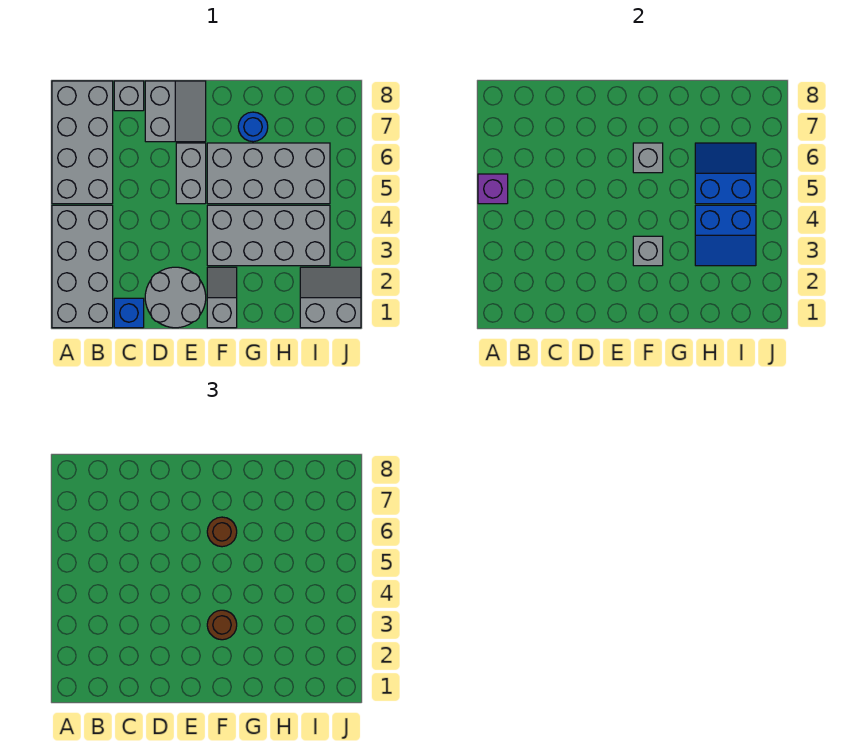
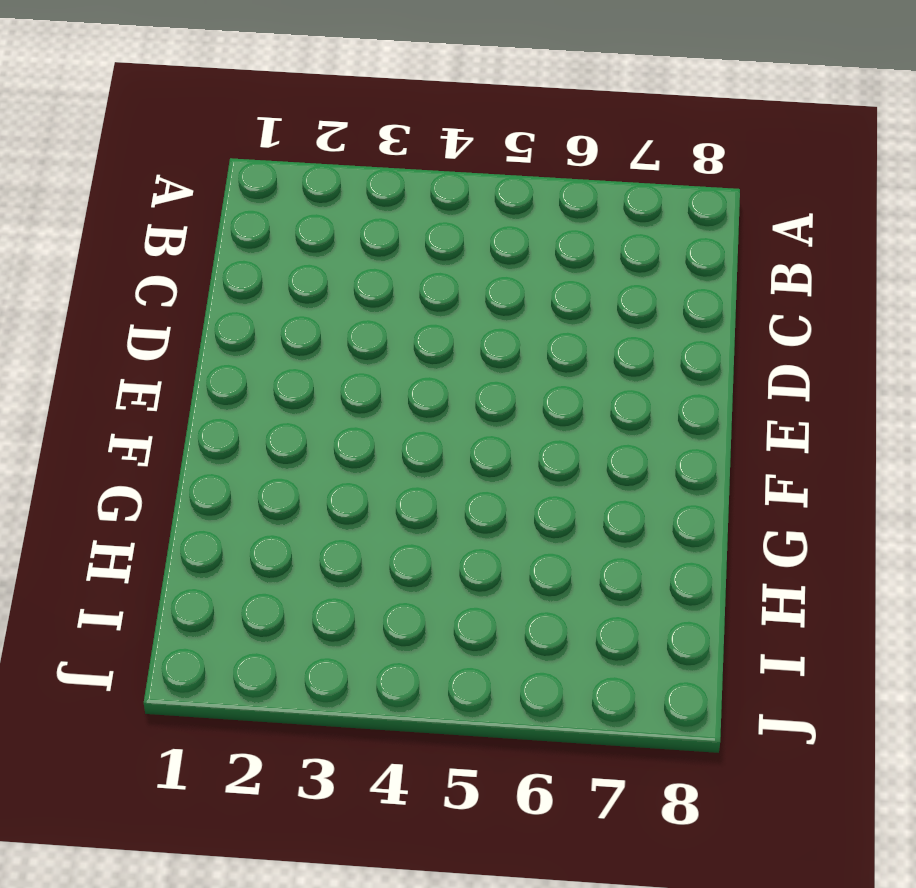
none -> grey brick A1:B4 level 1
none -> grey brick A5:B8 level 1
none -> blue brick C1 level 1

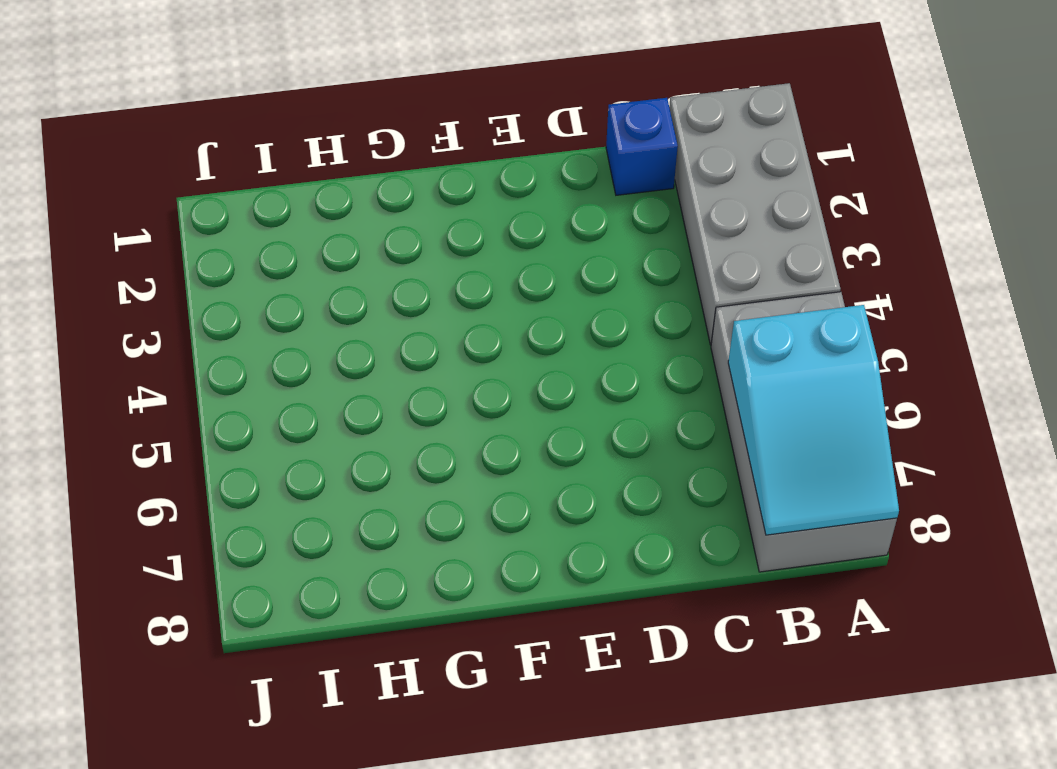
cyan slope A6:B8 level 2 top 6 -> none
none -> grey brick C8 level 1
none -> grey round brick D1:E2 level 1
none -> grey slope D7:E8 level 1 top D

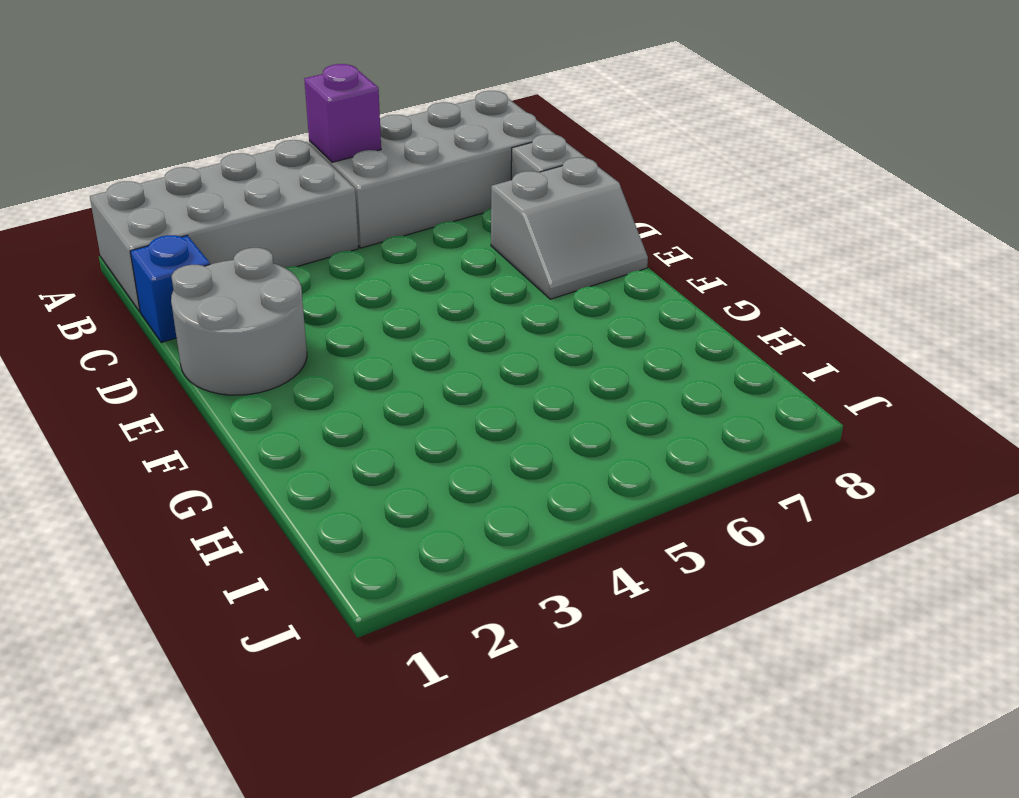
none -> grey brick E5:E6 level 1
none -> grey slope F1:F2 level 1 top 1
none -> grey brick F3:I4 level 1

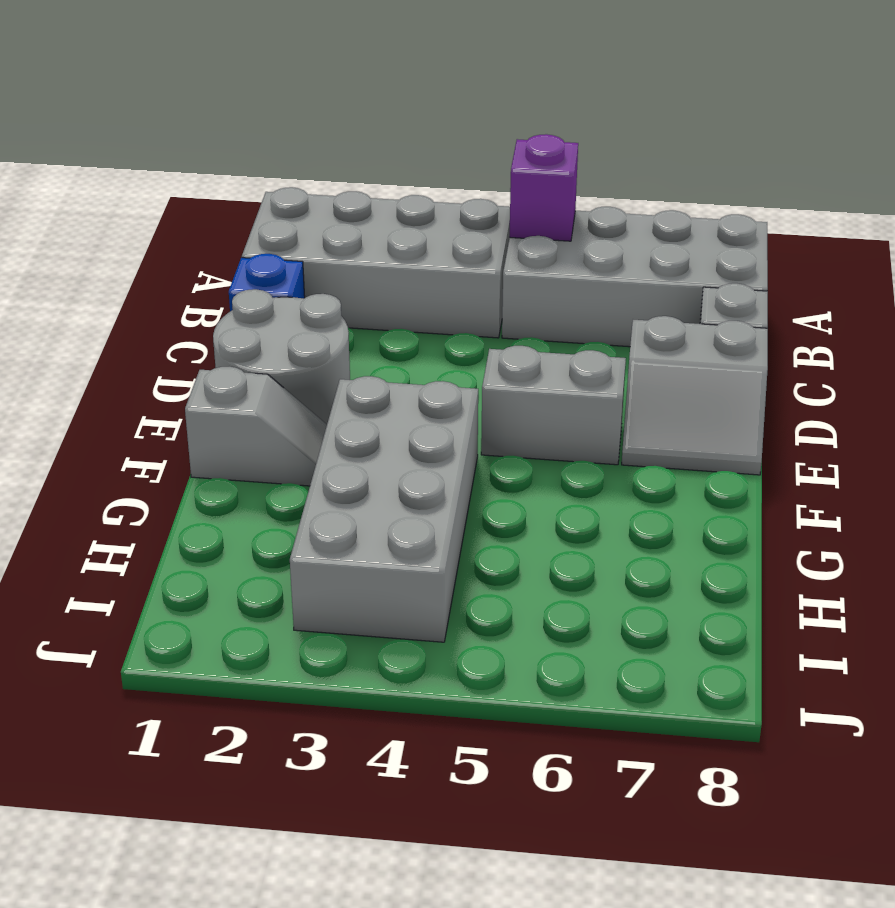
none -> grey brick F5:I6 level 1
none -> blue round brick G7 level 1
none -> grey slope I1:J2 level 1 top 1

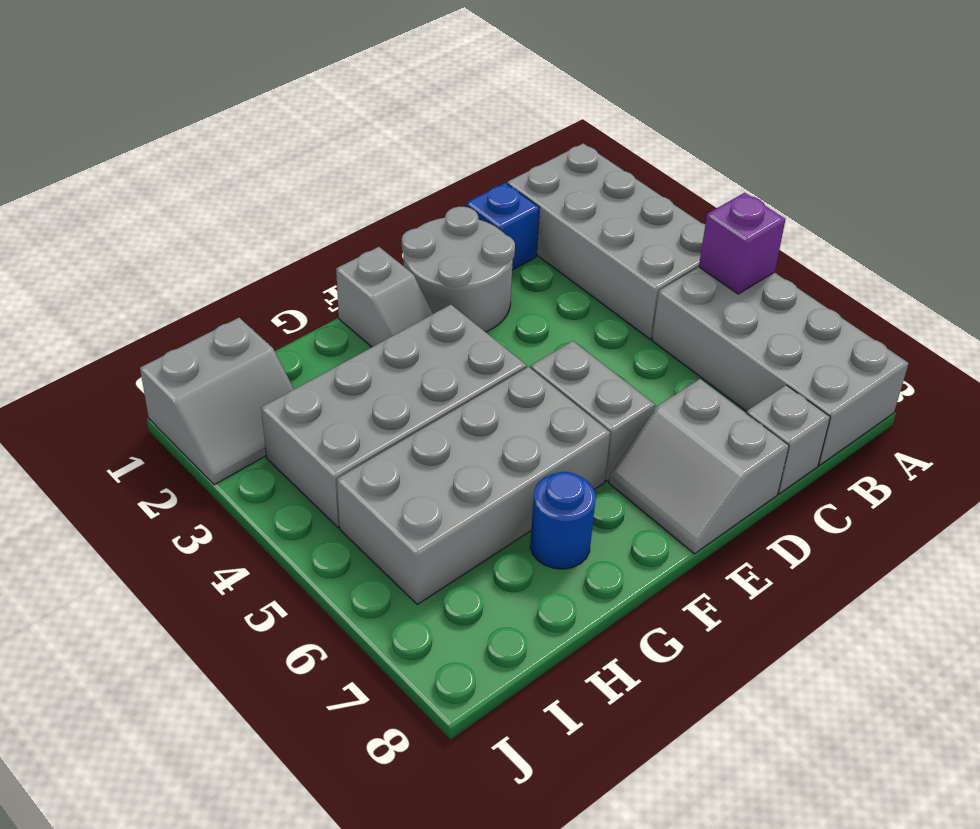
none -> grey brick F3 level 2
none -> grey brick F6 level 2
none -> blue slope H3:I4 level 2 top 4

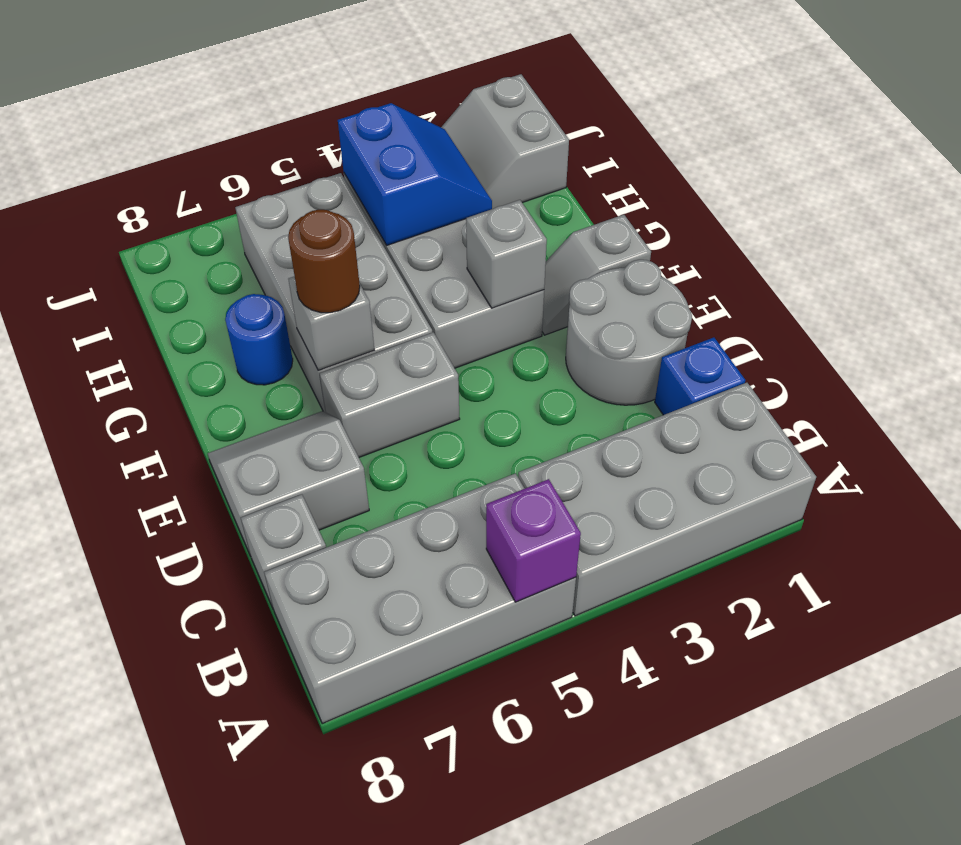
none -> blue slope H5:I6 level 2 top 5
none -> brown round brick F3 level 3

